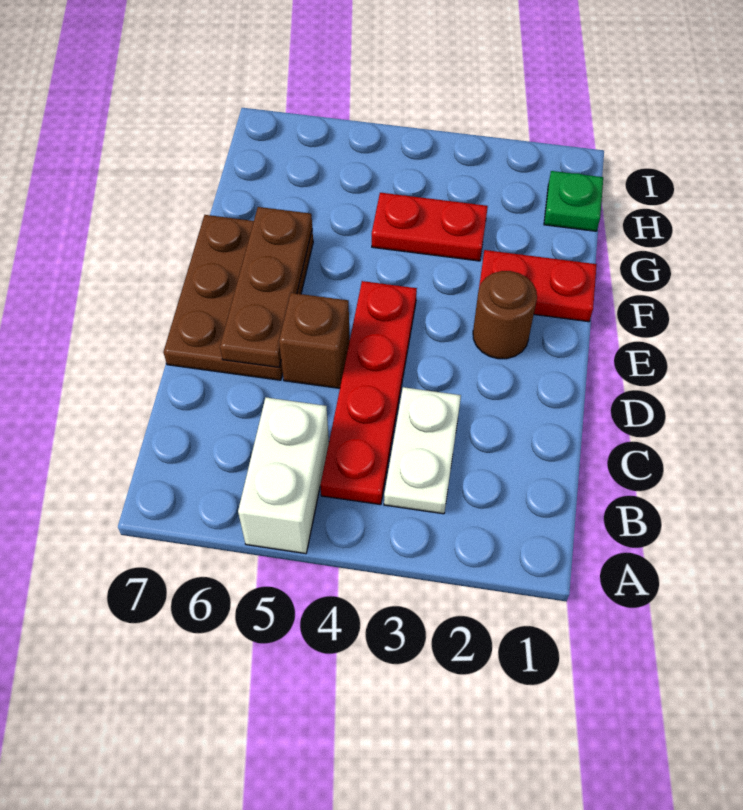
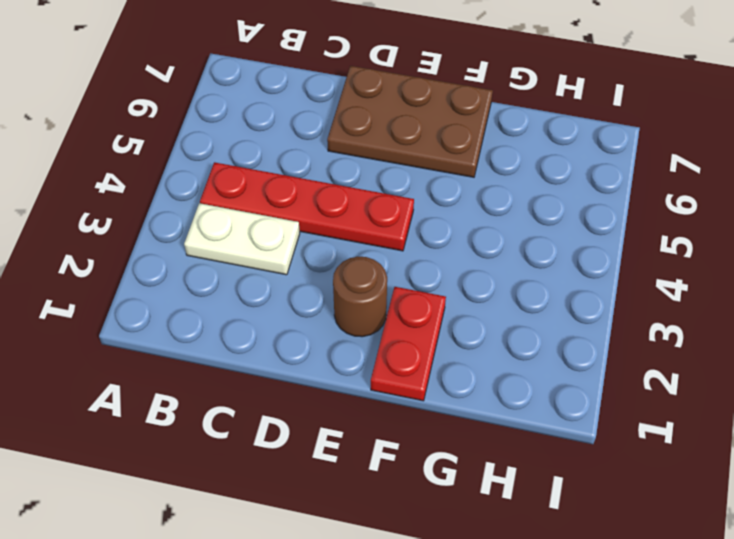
none -> white brick A5:B5 level 1
none -> brown brick D5 level 1

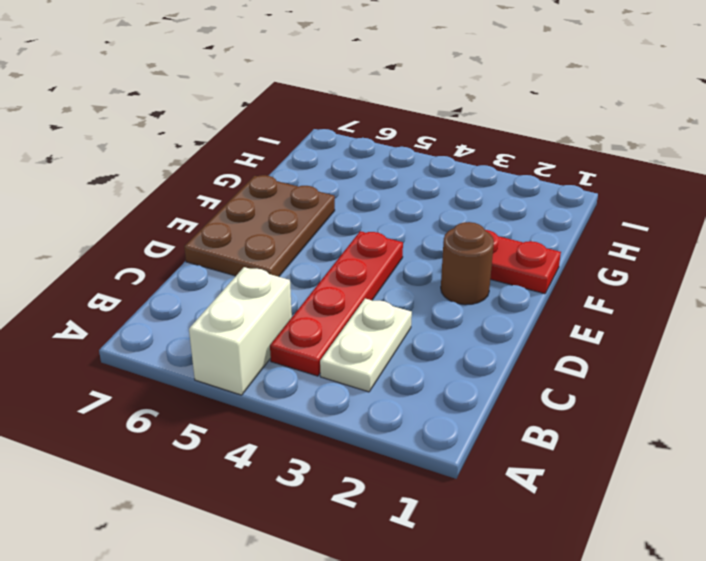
none -> brown brick D5 level 1
none -> red plate G3:G4 level 1

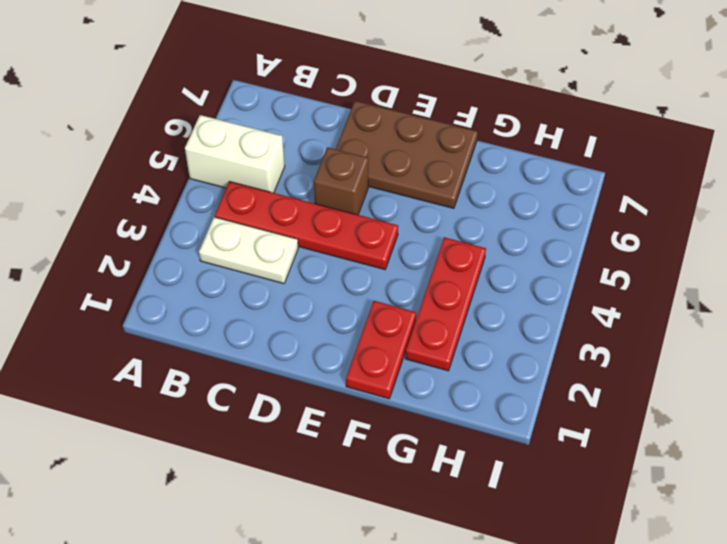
red plate G2:G4 level 1 -> red plate G3:G4 level 1
none -> brown round brick E2 level 1
none -> green plate H1 level 1

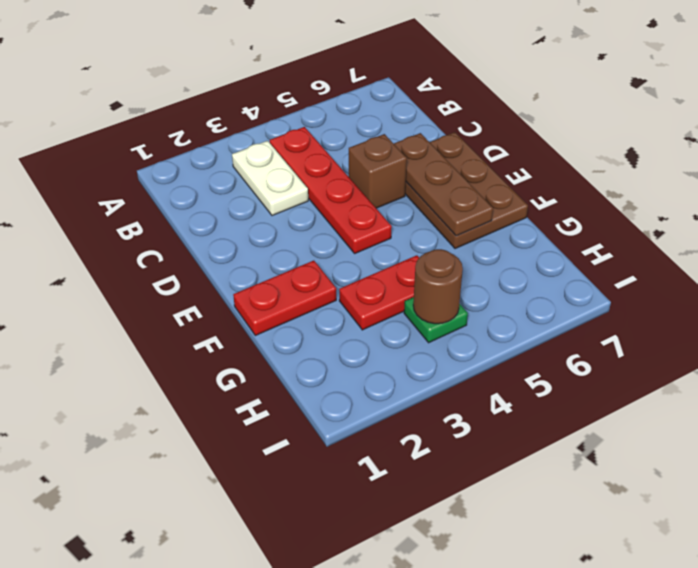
green plate H4 level 1 -> green plate H1 level 1
brown round brick H4 level 2 -> brown round brick E2 level 1
none -> white brick A5:B5 level 1

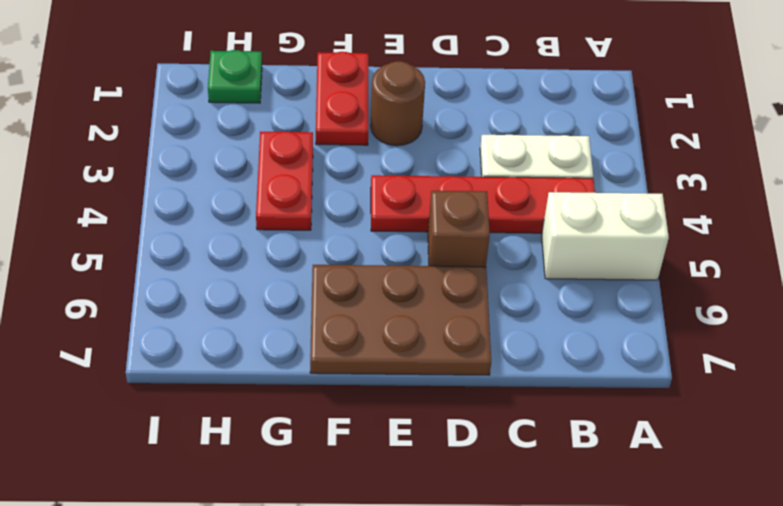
none -> brown plate D6:F6 level 2

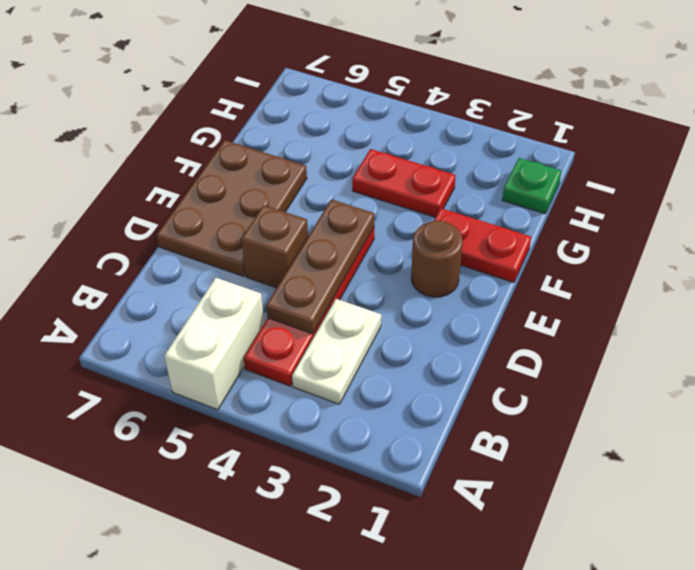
brown plate C4:E4 level 2 -> brown plate D6:F6 level 2

